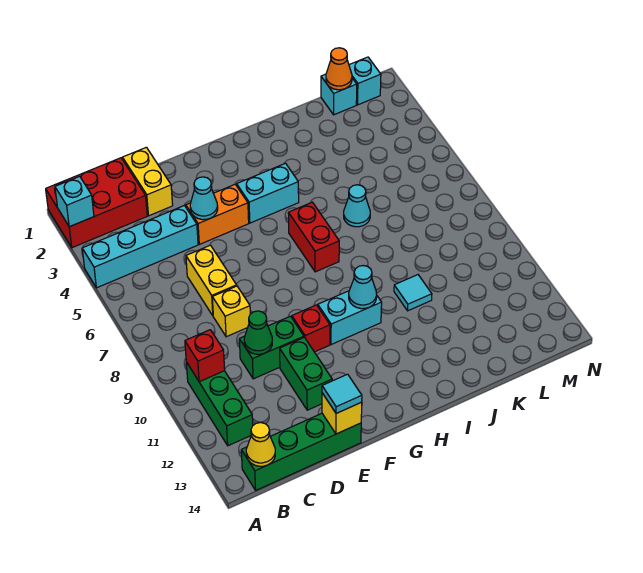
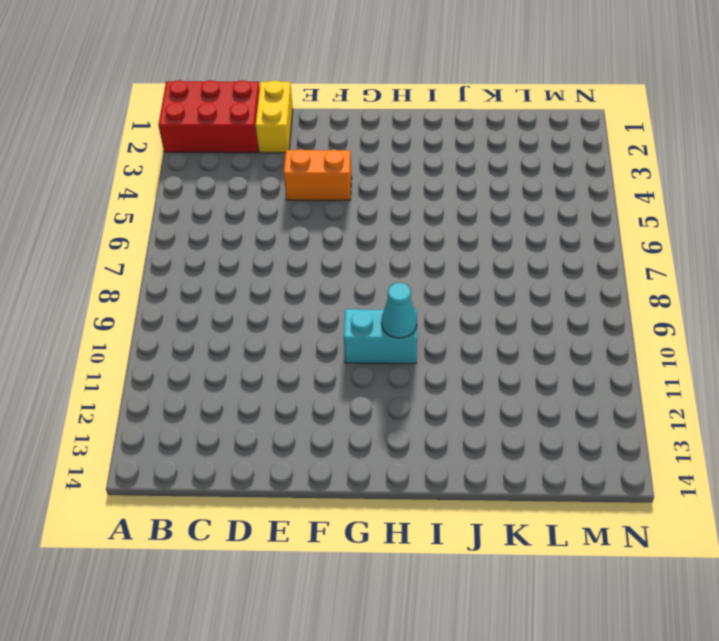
none -> cyan brick A4:D4 level 1
none -> green brick B10:B12 level 1
none -> green brick B14:E14 level 1

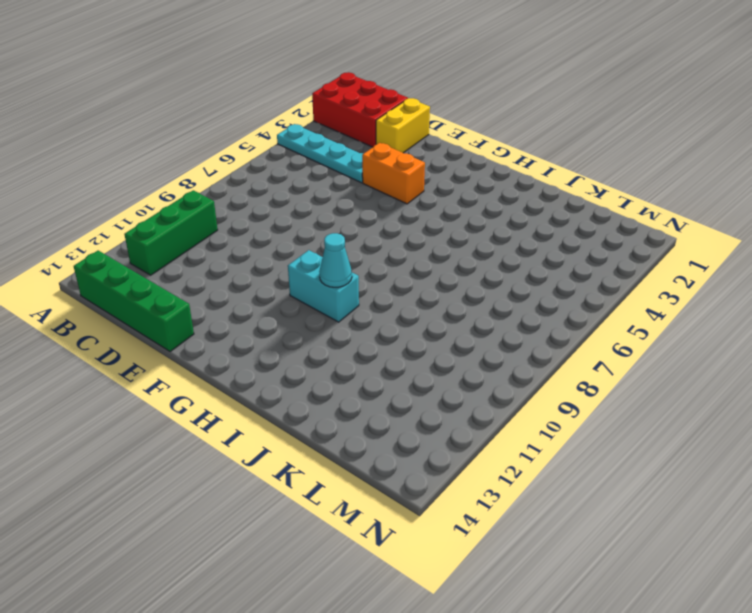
cyan plate A4:D4 level 1 -> cyan brick A4:D4 level 1
none -> yellow brick D6:D7 level 1
none -> yellow brick D8 level 1
none -> green brick D10:E10 level 1

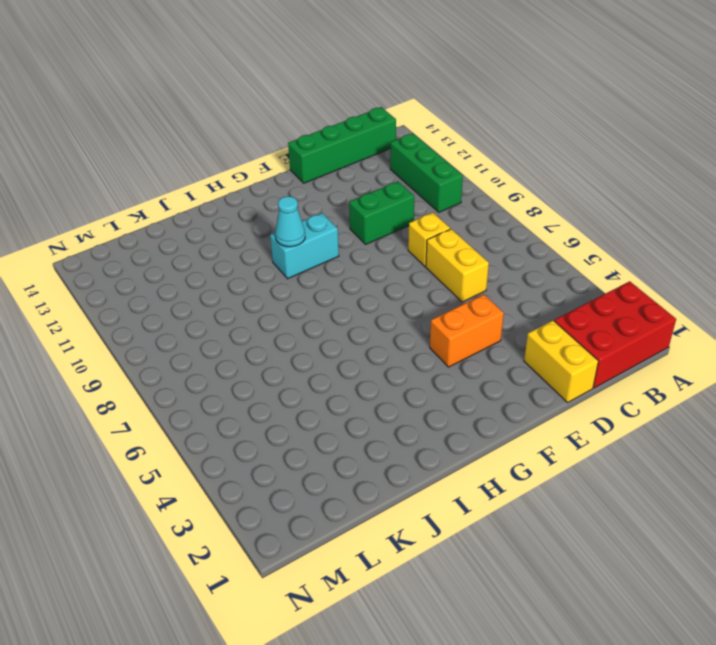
none -> cyan brick A4:D4 level 1
none -> green brick E11:E12 level 1
none -> red brick F10 level 1

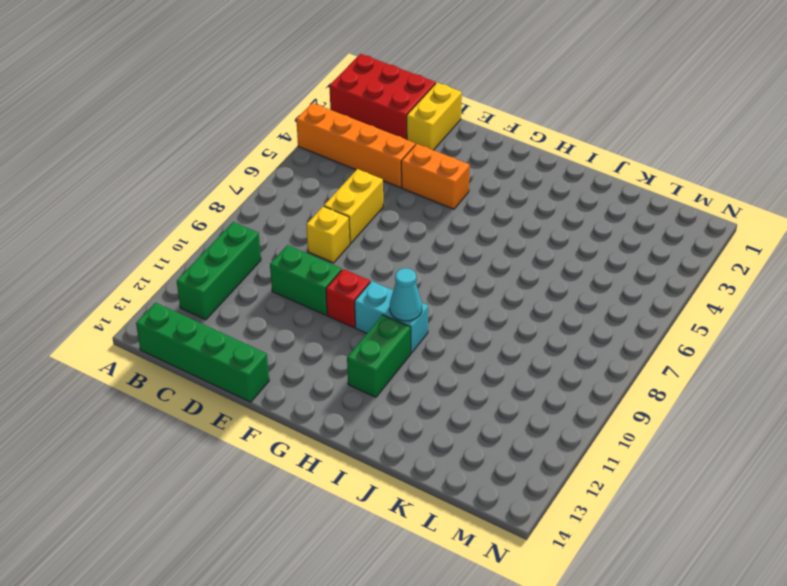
orange brick A4:D4 level 1 -> cyan brick A4:D4 level 1
green brick H11:H12 level 1 -> green brick E11:E12 level 1
none -> cyan brick G4:H4 level 1
none -> red brick H6:H7 level 1
none -> cyan cone J6 level 1

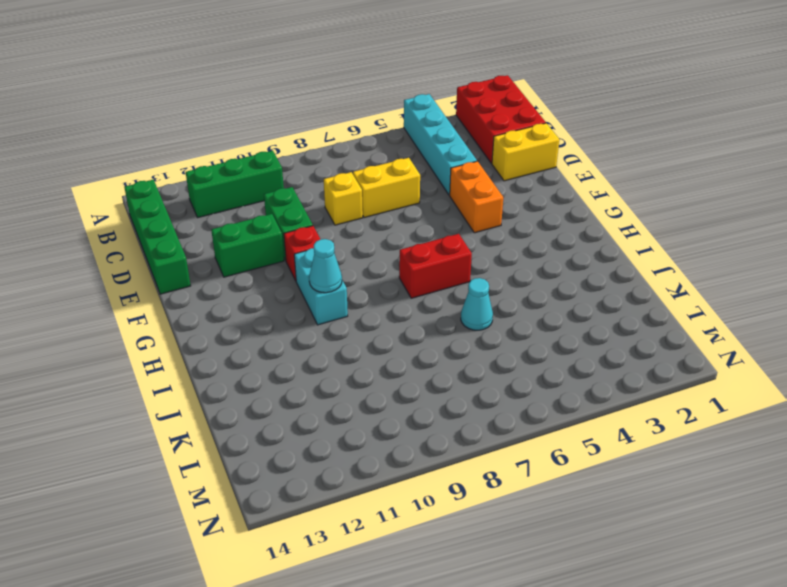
none -> cyan brick G4:H4 level 1
none -> cyan tile J10 level 1
none -> cyan brick L1 level 1

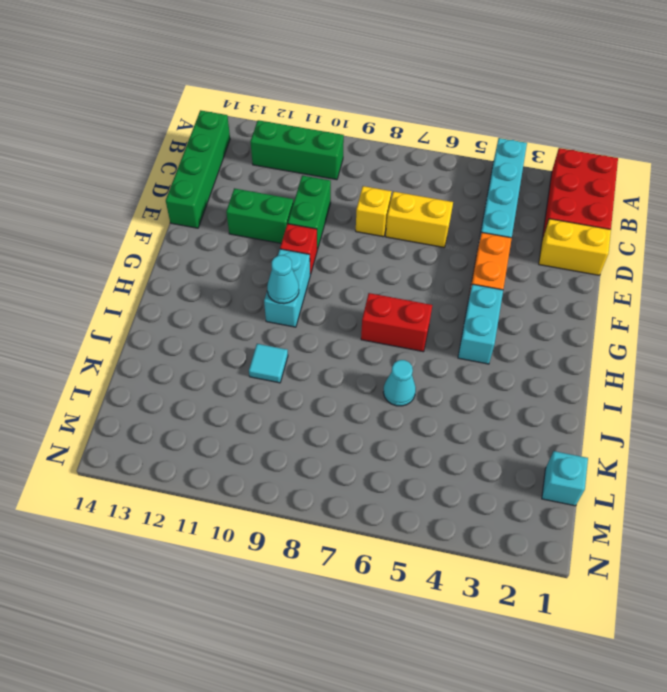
none -> cyan brick M1 level 1
none -> cyan brick A2 level 2
none -> red brick B10 level 2

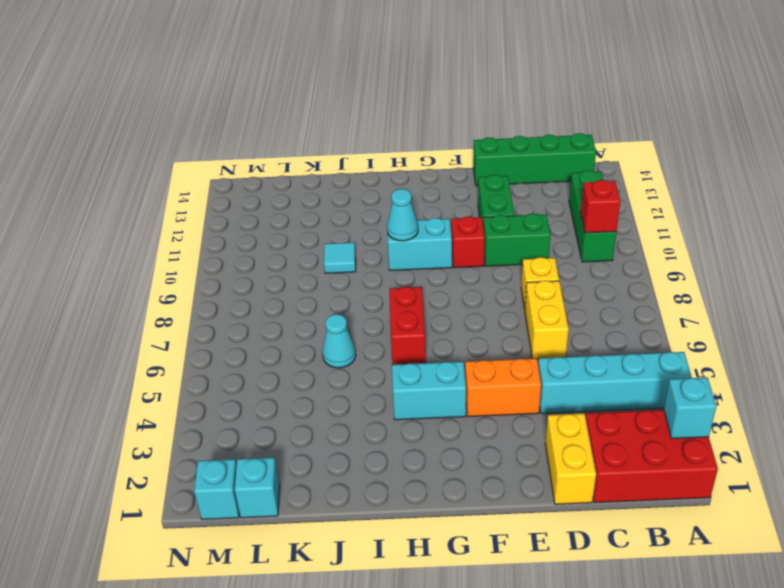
none -> yellow cone B14 level 2
none -> green cone D10 level 2
none -> cyan cone E4 level 2

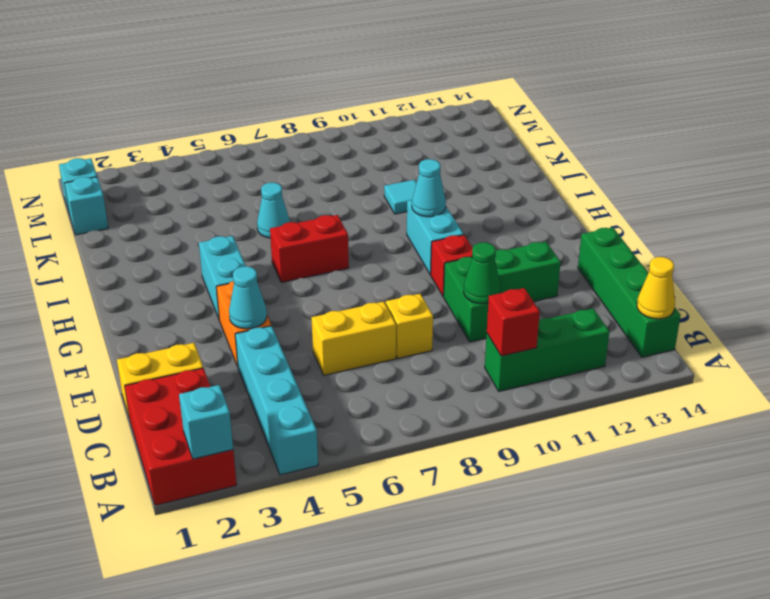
none -> yellow brick E14 level 2
none -> orange cone L1 level 2
none -> cyan tile E14 level 3

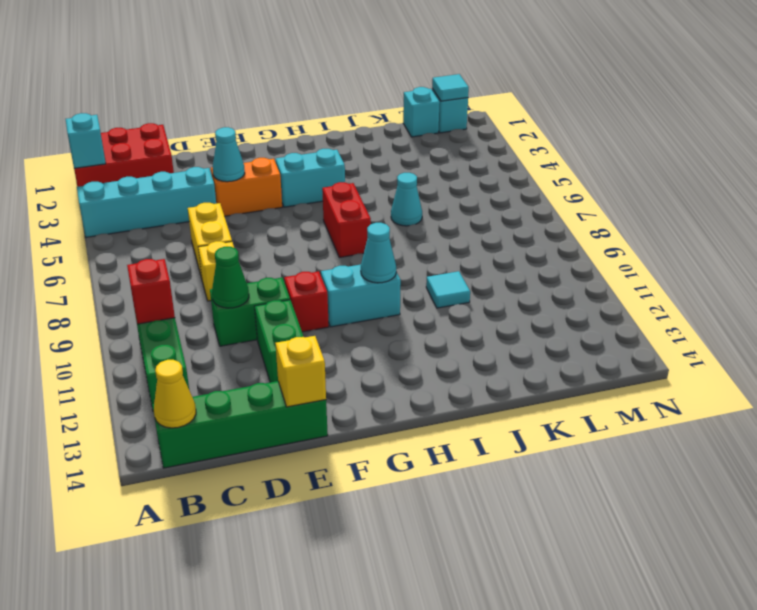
cyan tile M1 level 2 -> cyan tile E14 level 3
none -> yellow brick D1:D2 level 1
none -> orange cone L1 level 2

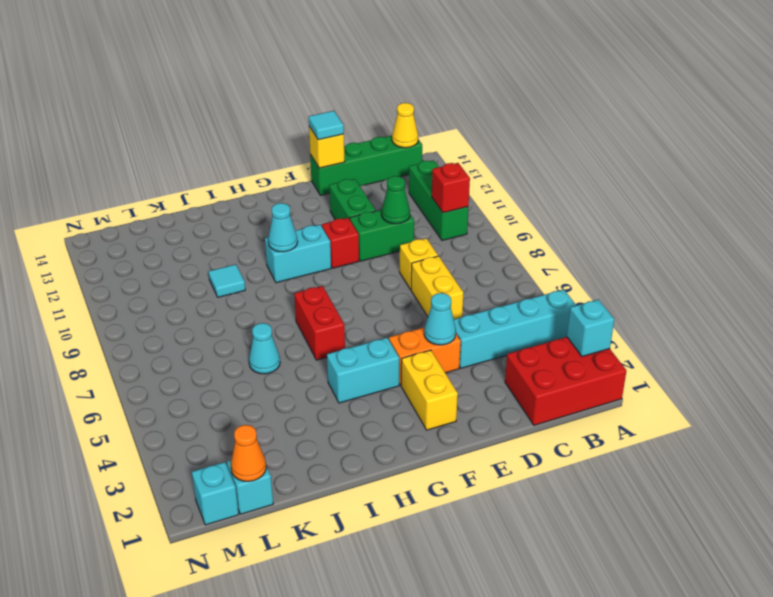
yellow brick F2:F3 level 1 -> yellow brick D1:D2 level 1

